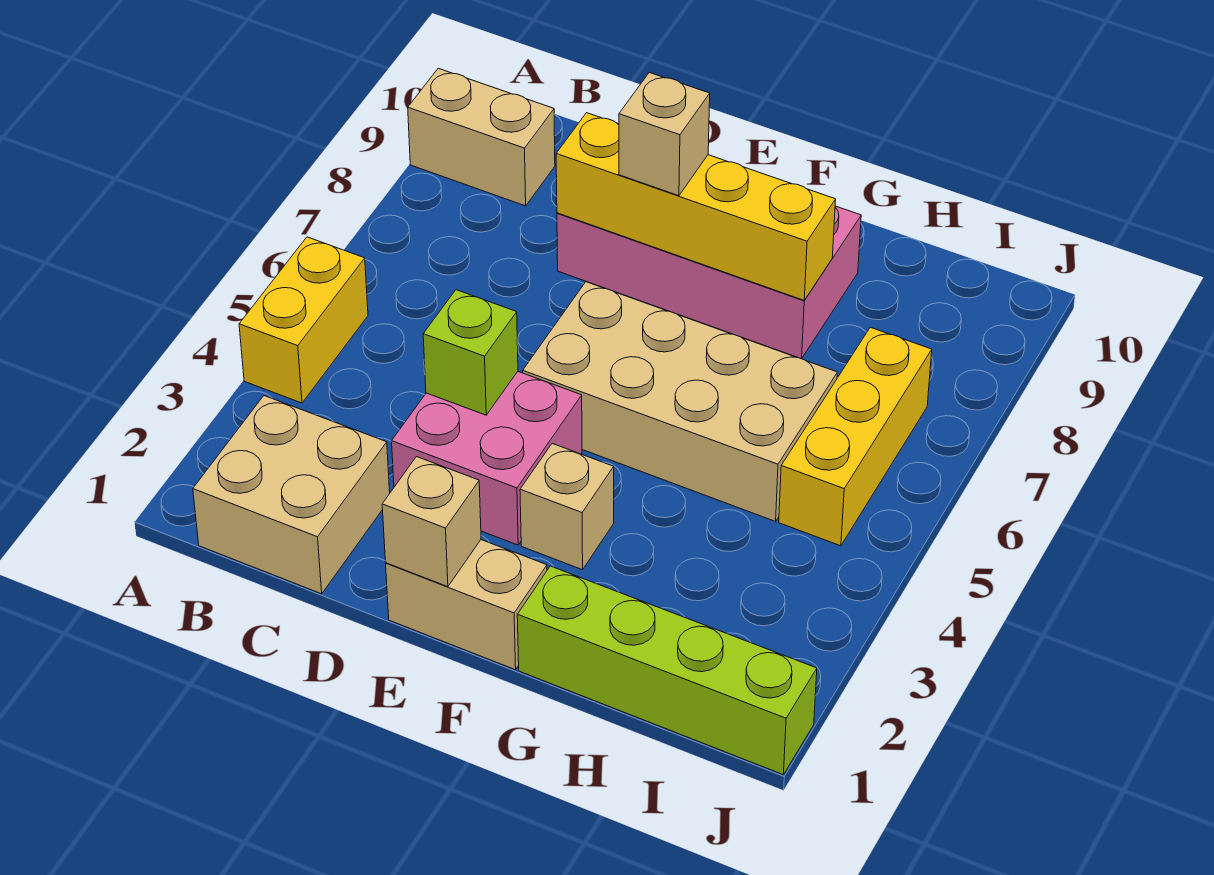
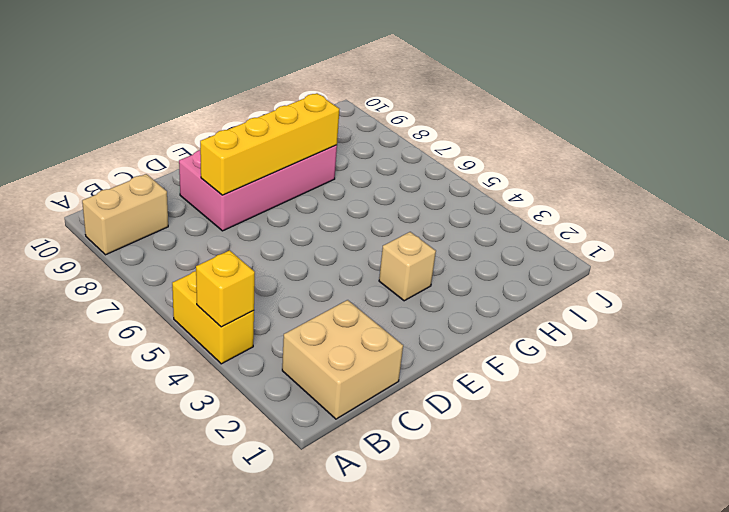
yellow brick A4 level 2 -> none
none -> pink brick D3:E4 level 1
none -> tan brick E1:F1 level 1
none -> tan brick E5:H6 level 1

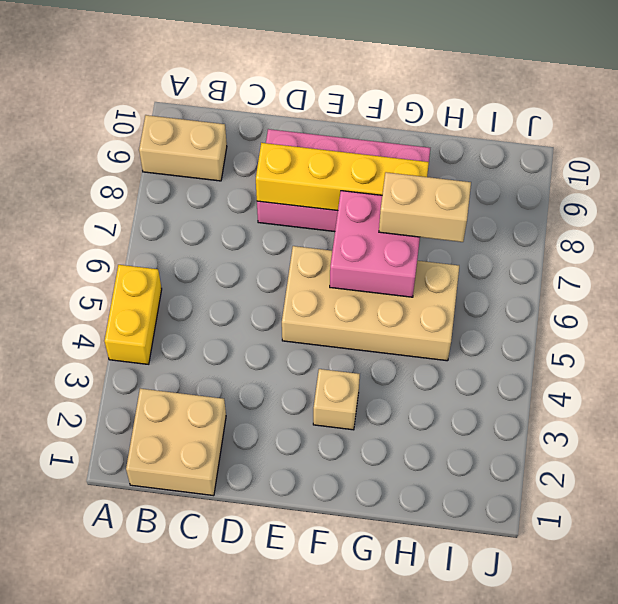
pink brick F6:G7 level 2 -> pink brick D3:E4 level 1
tan brick G7:H7 level 3 -> tan brick E1:F1 level 1
none -> lime brick G1:J1 level 1
none -> yellow brick I5:I7 level 1
none -> lime brick D4 level 2

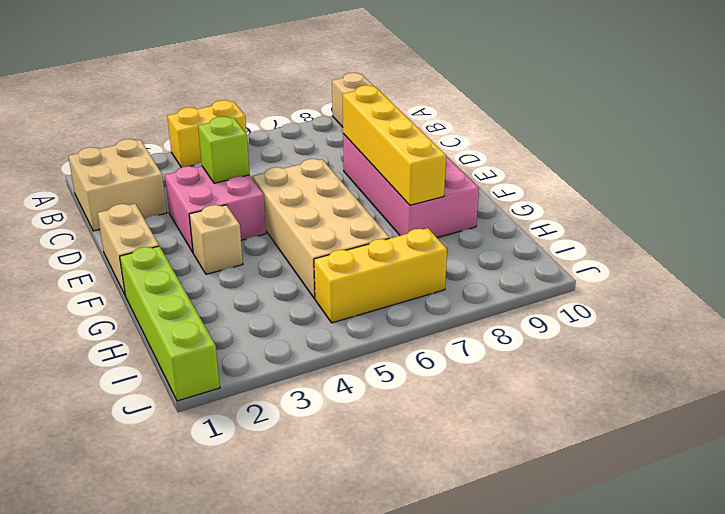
none -> tan brick E1 level 2
none -> tan brick E8 level 3

